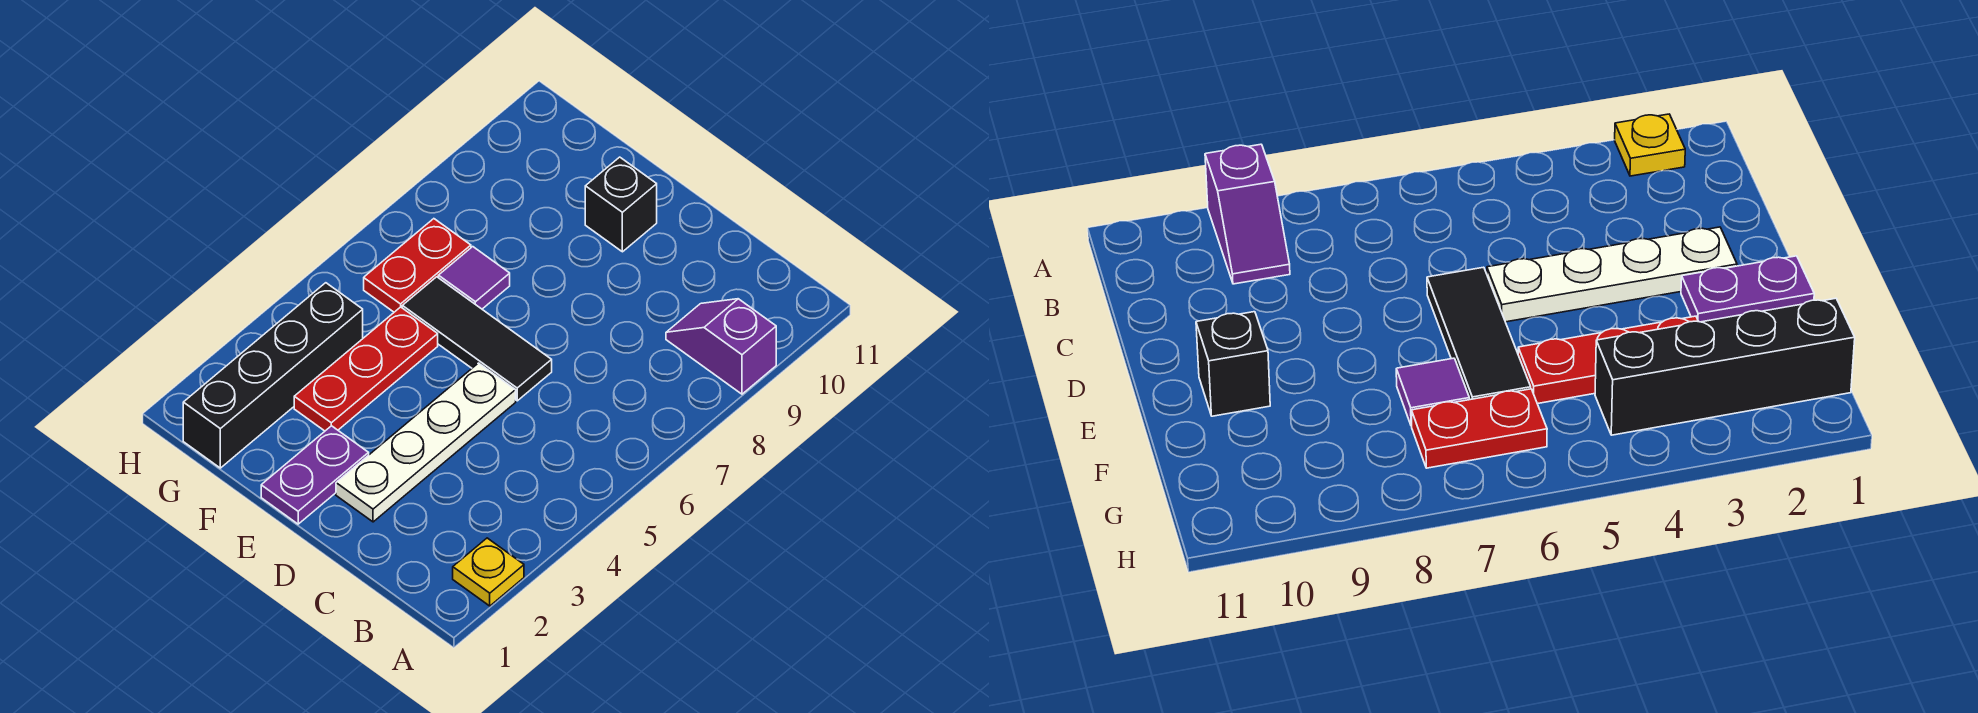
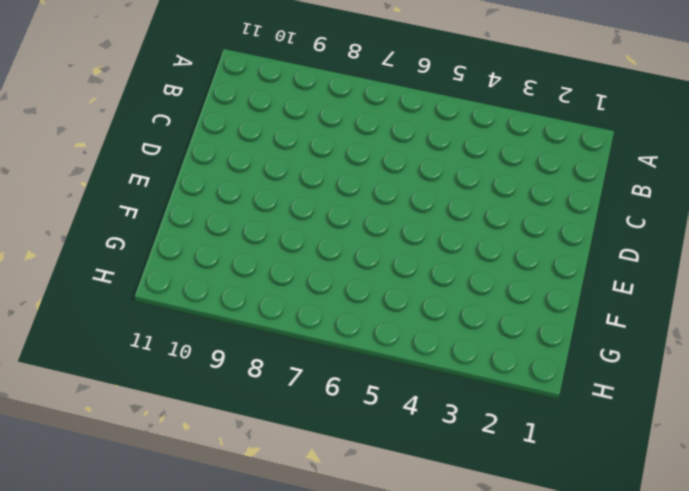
none -> yellow plate A2 level 1
none -> purple slope A9:B9 level 1 top A

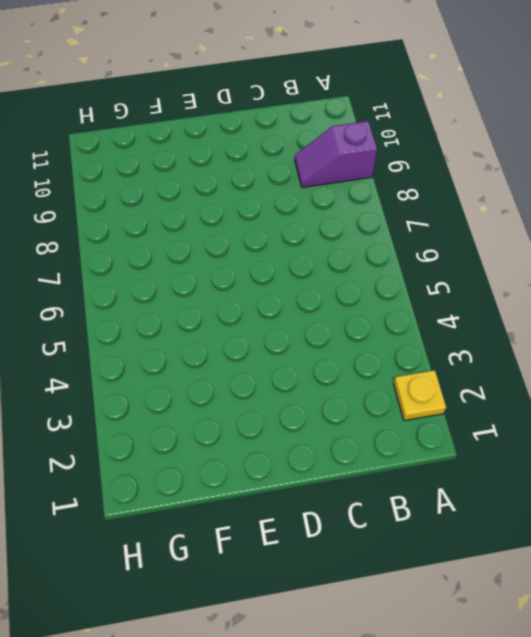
none -> white plate D2:D5 level 1
none -> black tile D6:F6 level 1

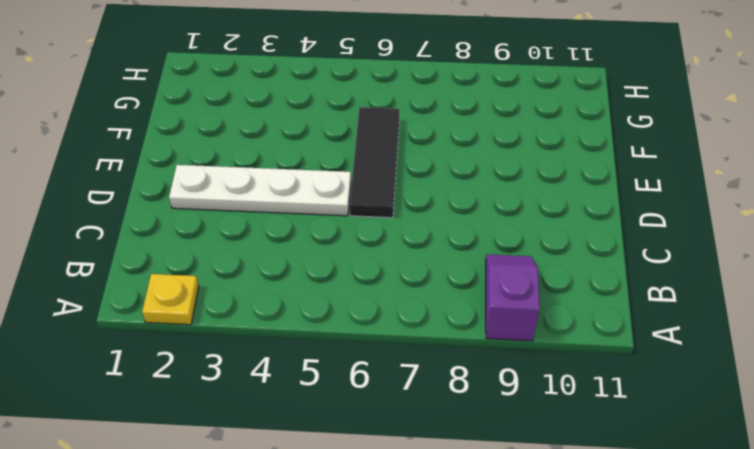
none -> purple plate E1:E2 level 1
none -> black brick E10 level 1

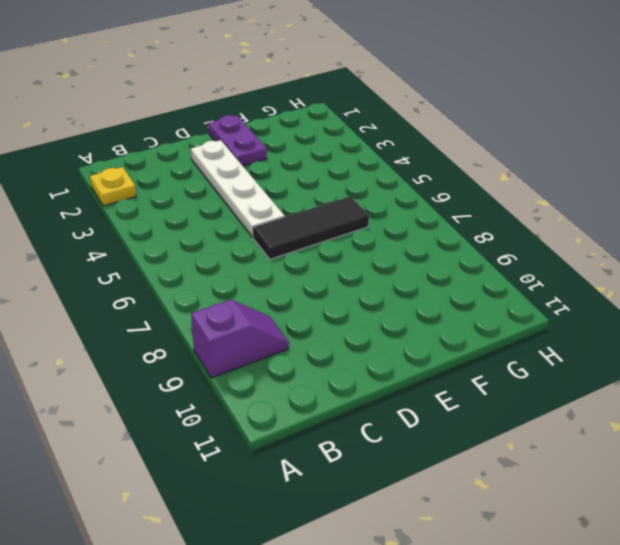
none -> black brick E10 level 1
none -> red plate F3:F5 level 1

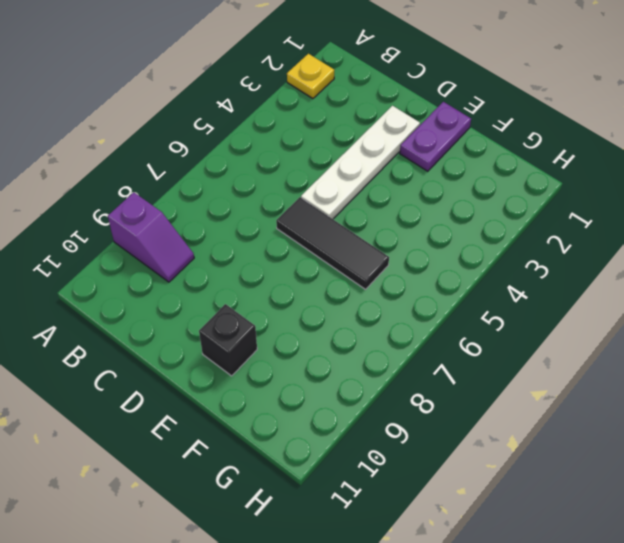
none -> red plate F3:F5 level 1
none -> purple tile F7 level 1

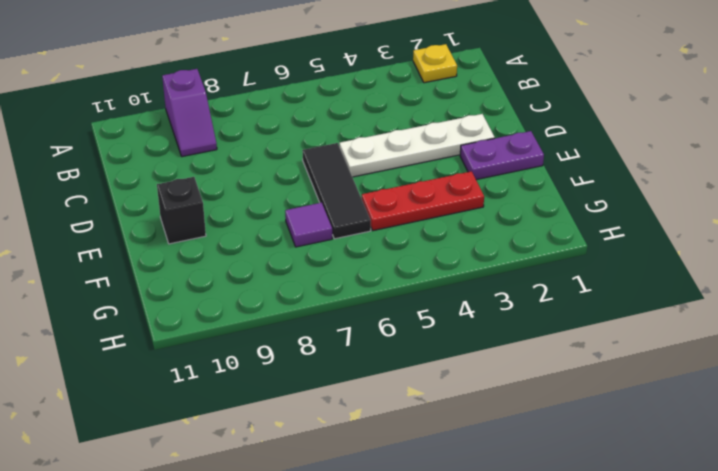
none -> black brick G1:G4 level 1
none -> red plate G6:G7 level 1

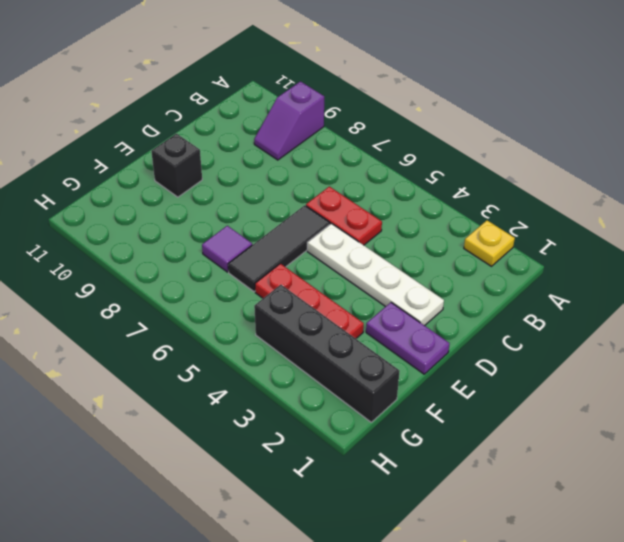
red plate C5:C6 level 1 -> red plate G6:G7 level 1

